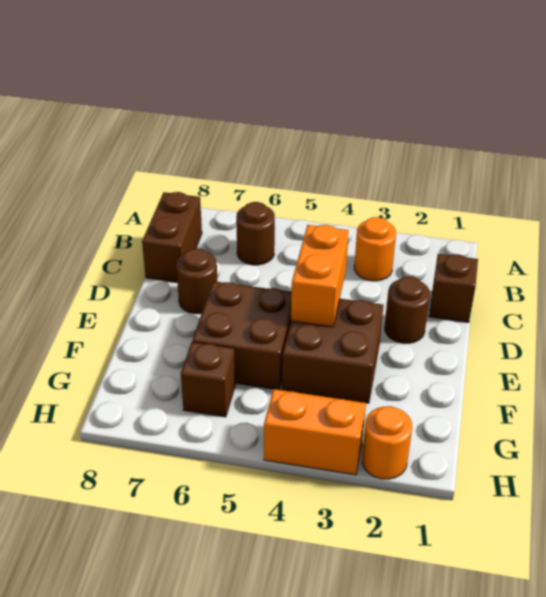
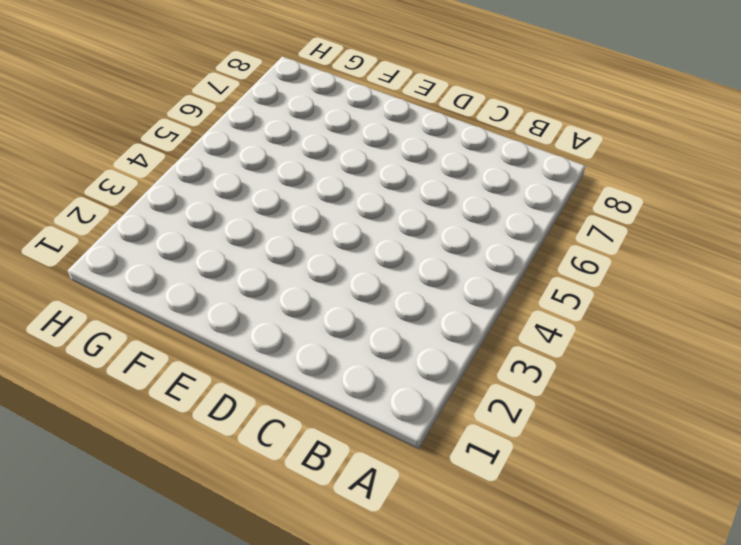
none -> orange round brick B3 level 1
none -> brown round brick B6 level 1
none -> brown brick B8:C8 level 1

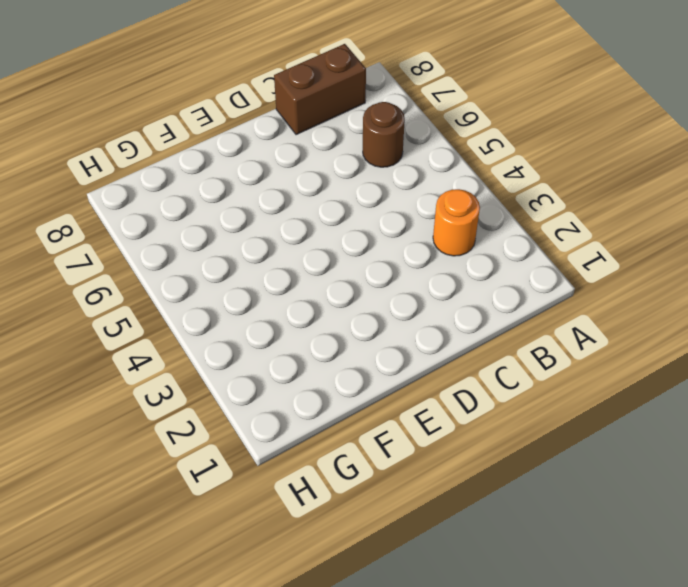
none -> brown brick C1 level 1
none -> brown round brick D2 level 1
none -> brown round brick D7 level 1

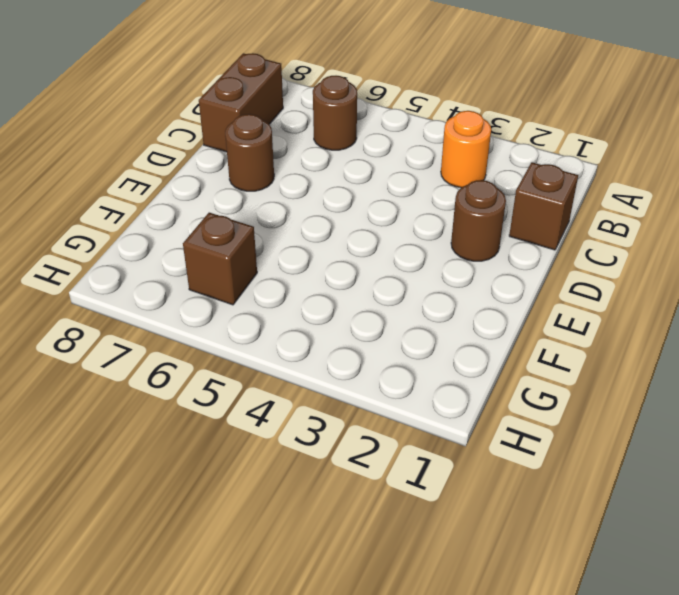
none -> brown brick E3:F4 level 1
none -> brown brick E5:F6 level 1
none -> orange round brick H2 level 1

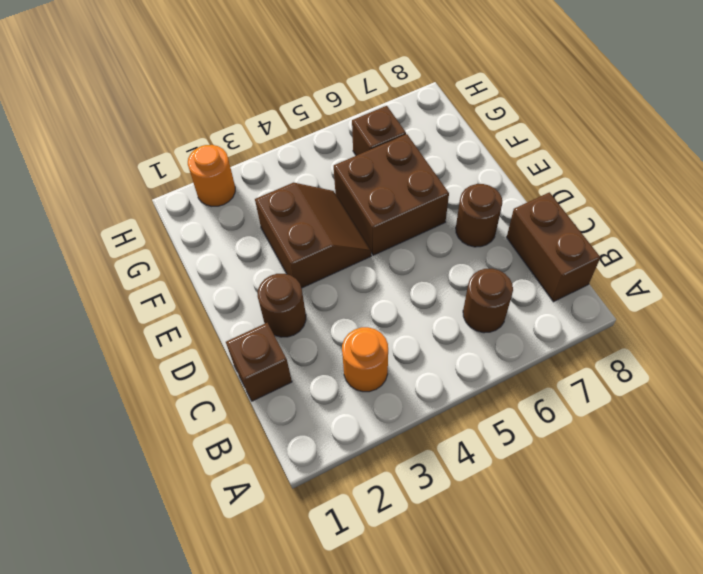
brown slope E3:F4 level 1 top 3 -> brown brick E3:F4 level 1
none -> orange brick H3:H4 level 1
none -> orange brick D4:E4 level 2

